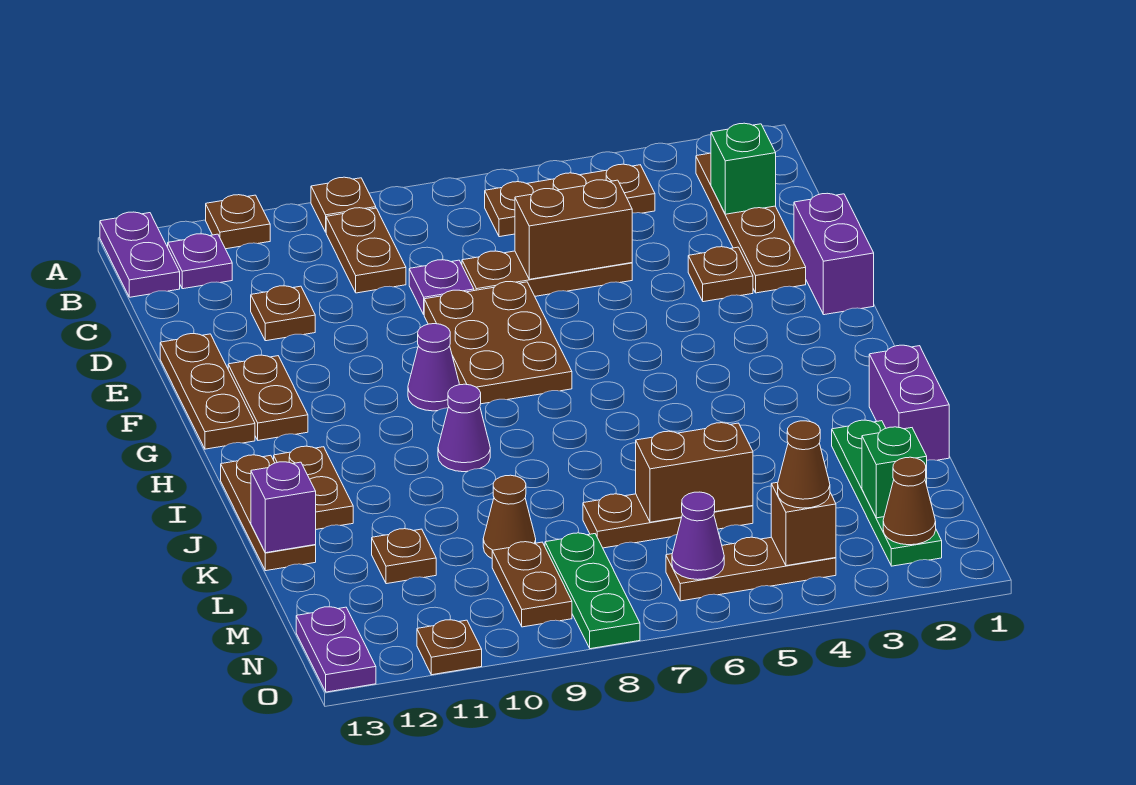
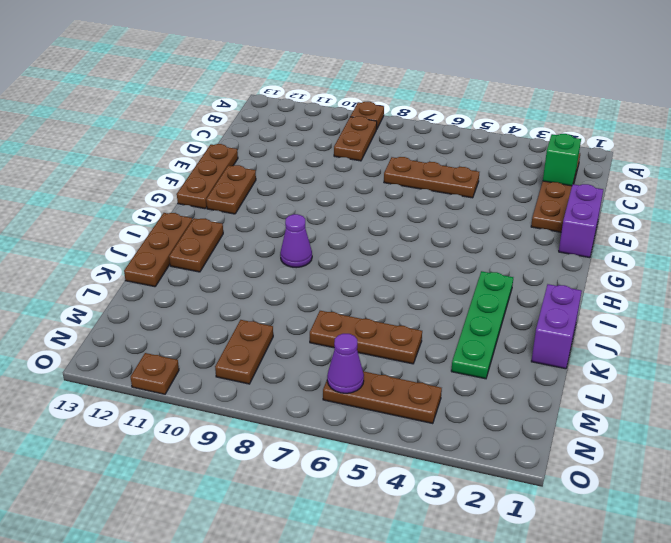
green plate I3:L3 level 1 -> green plate K2:N2 level 1
none -> brown plate A11 level 1
none -> purple plate A13:B13 level 1
none -> brown plate B4:B6 level 1
none -> purple plate B12 level 1

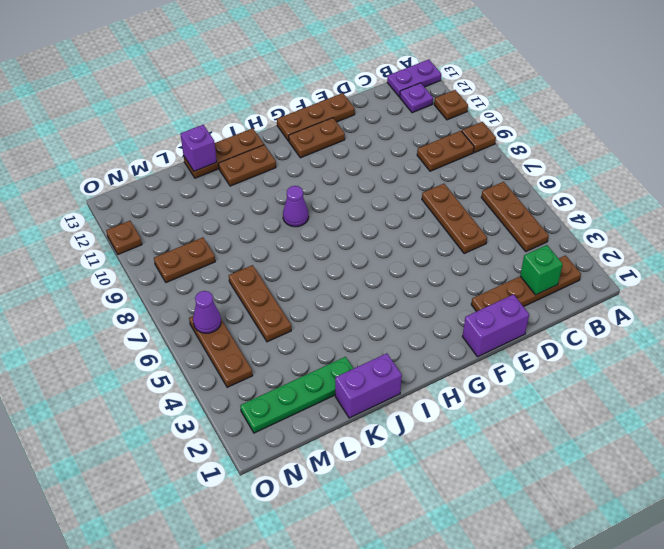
none -> purple plate D8 level 1
none -> brown plate D11 level 1
none -> brown plate E3 level 1
none -> brown plate E7:G8 level 1

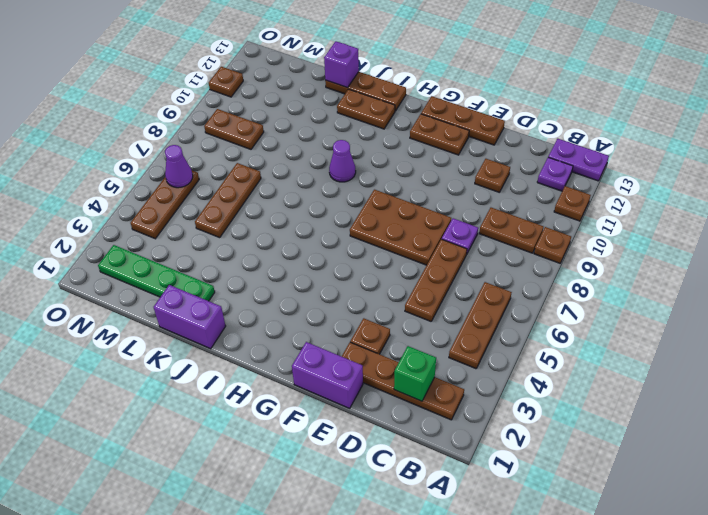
none -> purple cone G9 level 1
none -> brown cone L9 level 1
none -> brown plate L11 level 1
none -> green plate M8:O8 level 1

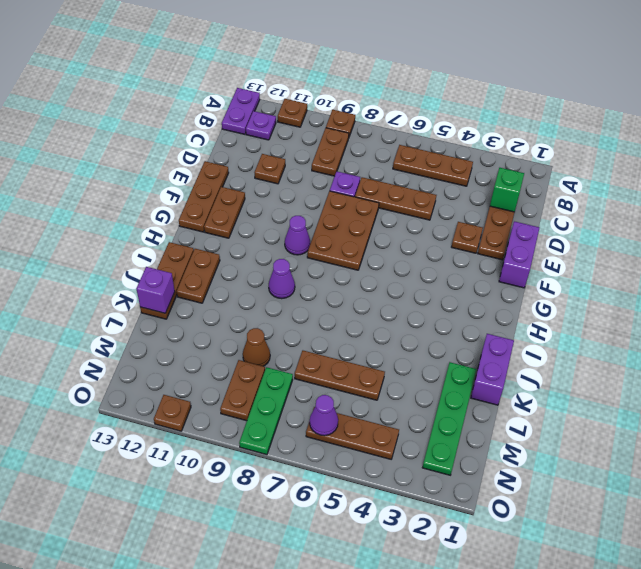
none -> brown plate L11 level 1
none -> purple plate N13:O13 level 1
none -> brown brick D5:D6 level 2
none -> brown brick L5:L6 level 2

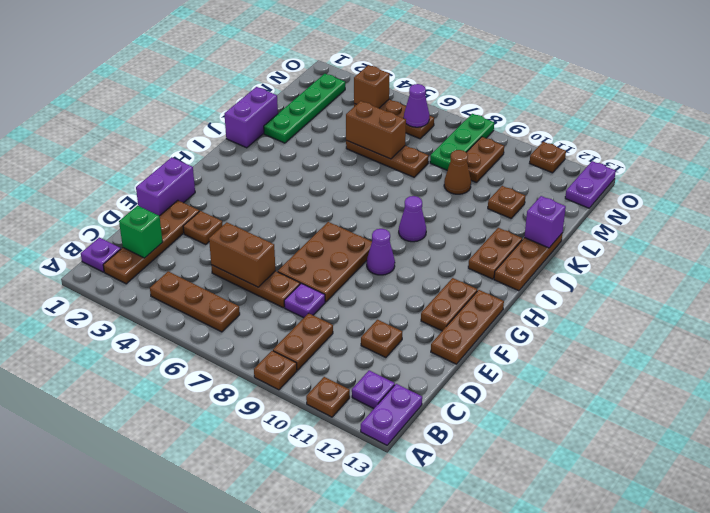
purple plate B1 level 1 -> none
none -> green brick M2 level 2
none -> brown cone N2 level 2
none -> brown cone N4 level 3

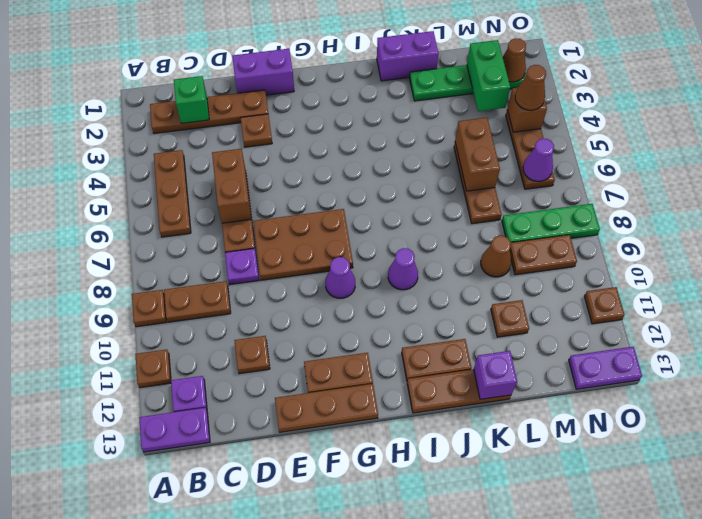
green brick M2:M3 level 2 -> green brick M2 level 2

